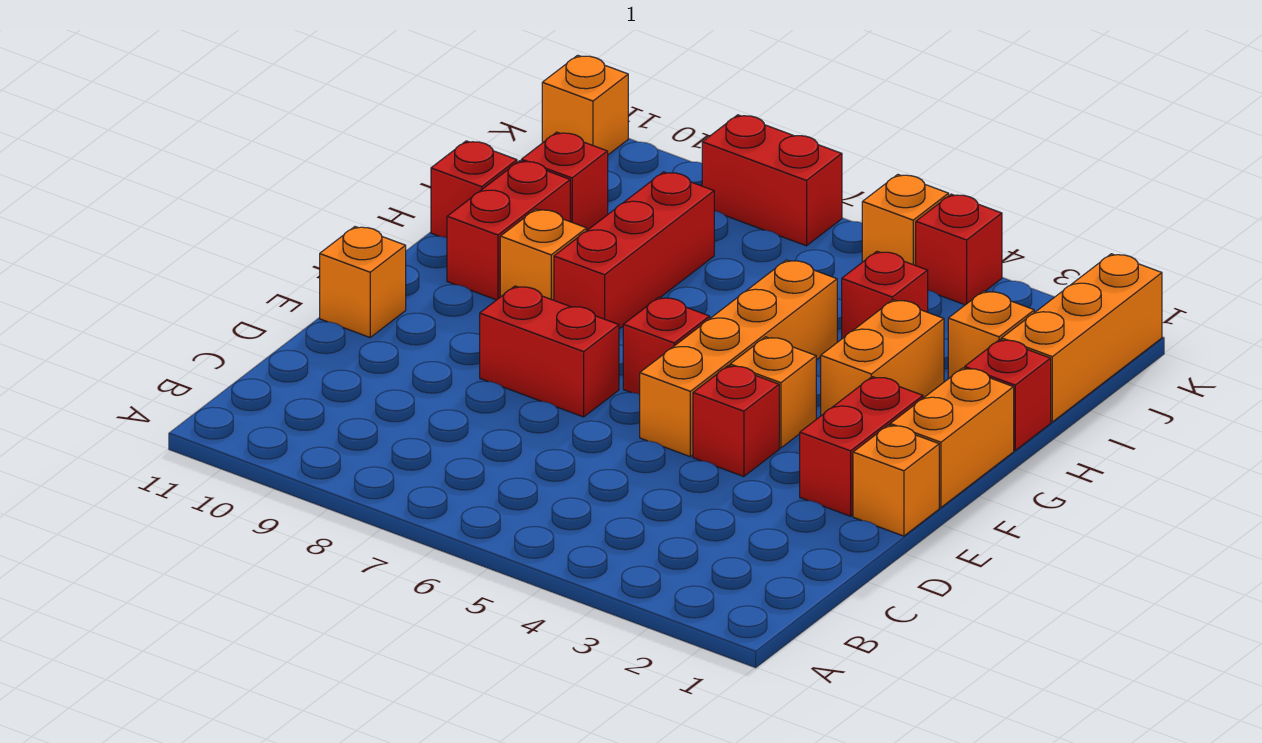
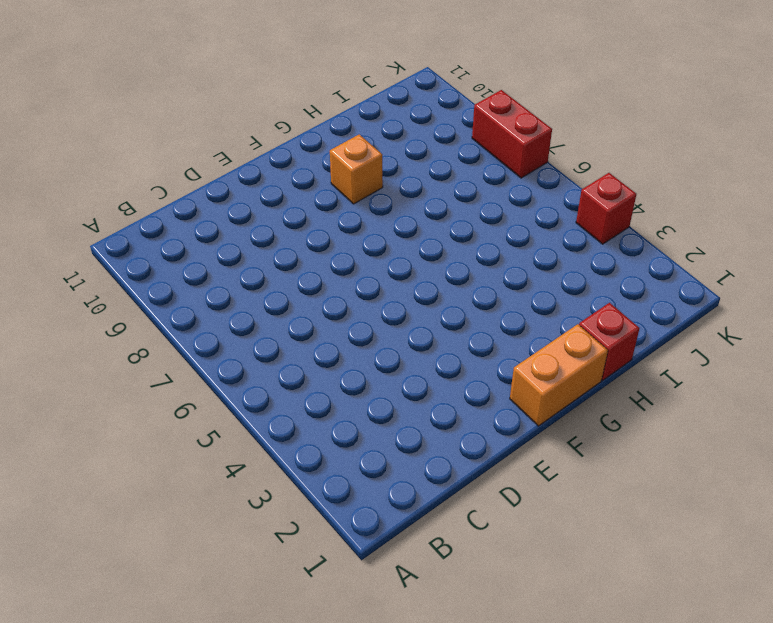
none -> orange brick E1 level 1
none -> red brick E2:F2 level 1
none -> red brick E4 level 1

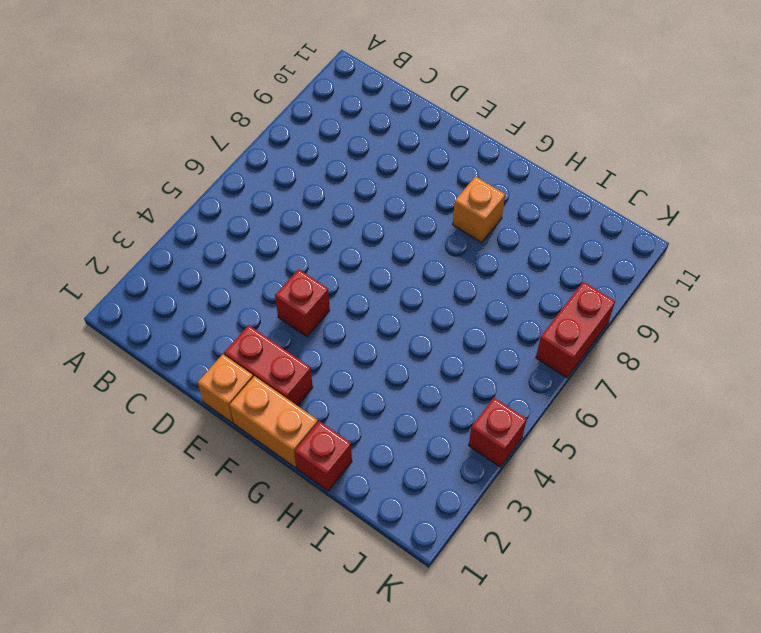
none -> orange brick E5:H5 level 1
none -> red brick E7:E8 level 1
none -> orange brick E11 level 1

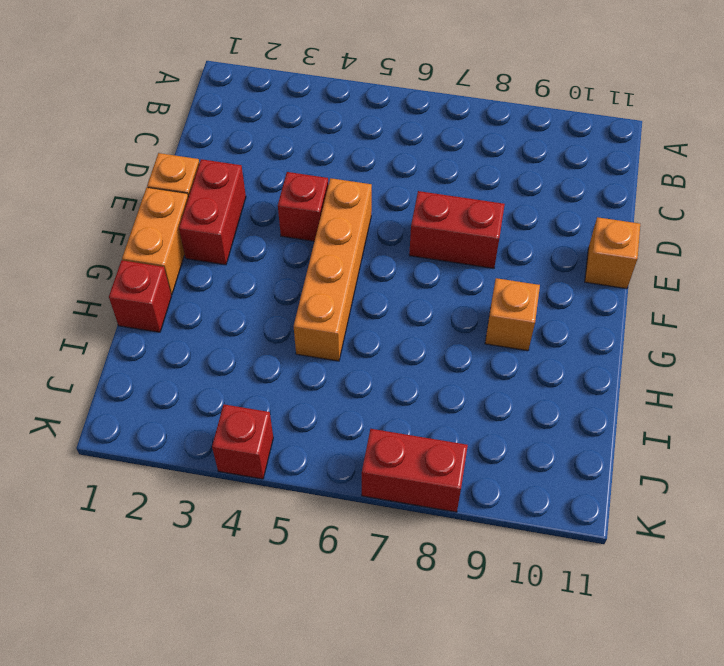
none -> orange brick F4 level 1
none -> red brick F6 level 1
none -> orange brick G3:H3 level 1

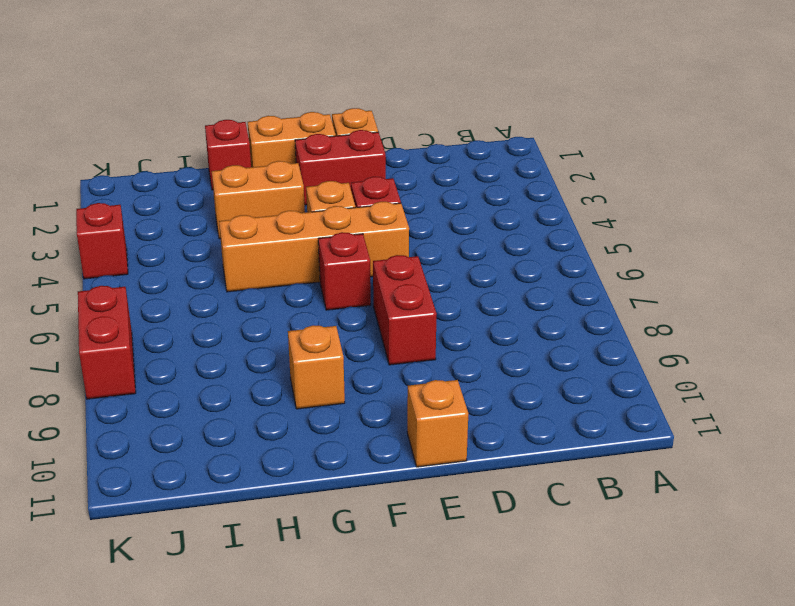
none -> red brick G8:I8 level 1
none -> red brick G10:H10 level 1
none -> red brick H11 level 1

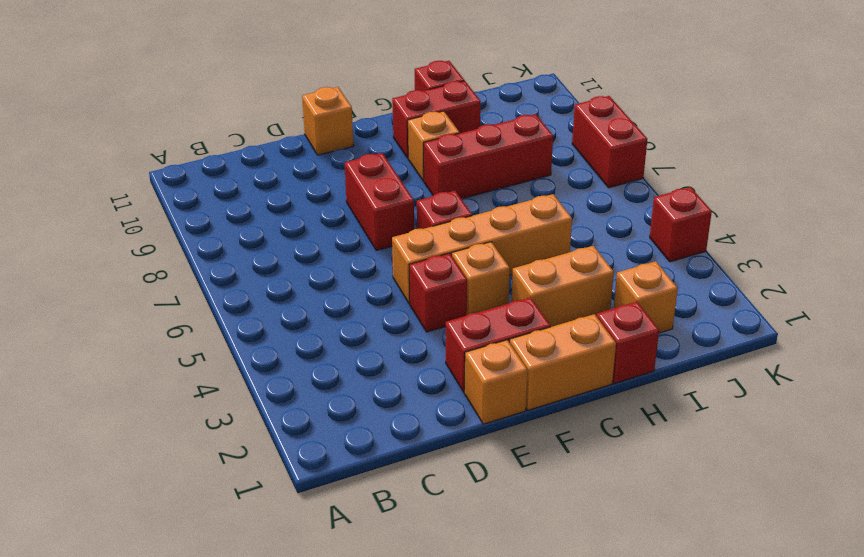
none -> orange brick I1:K1 level 1
none -> red brick I4 level 1
none -> red brick I10 level 1

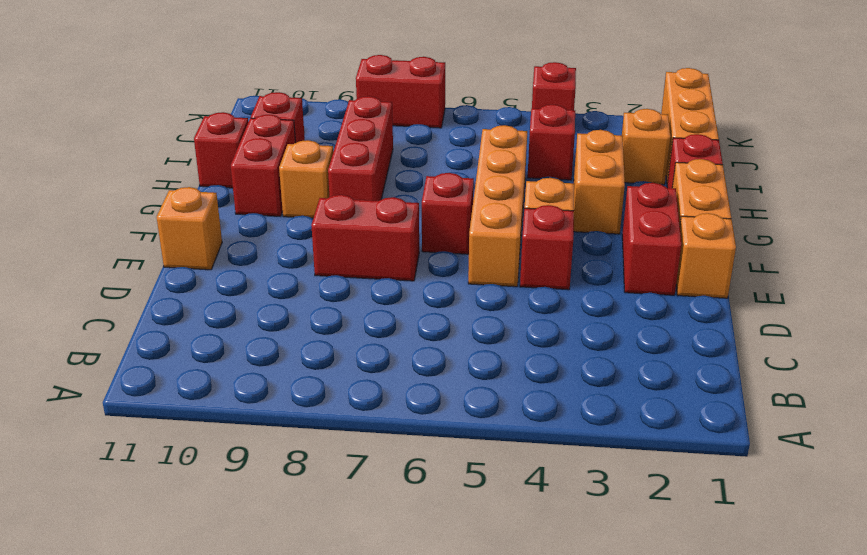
none -> orange brick K5 level 1
none -> orange brick K11 level 1

